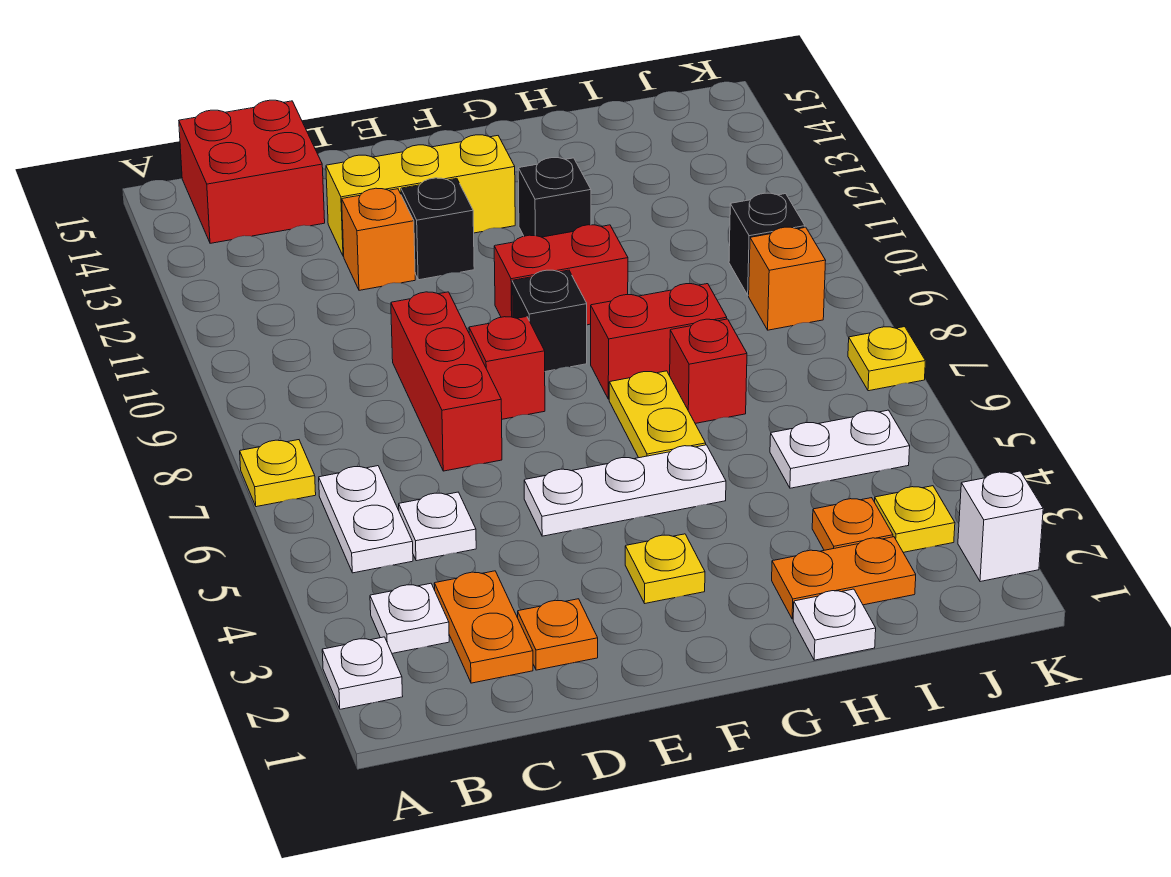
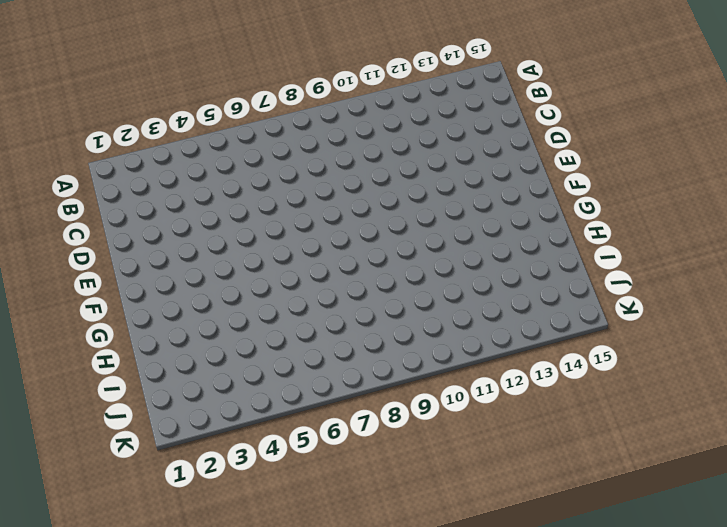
none -> white plate A2 level 1
none -> yellow plate A7 level 1
none -> white plate B3 level 1
none -> white plate B5:B6 level 1

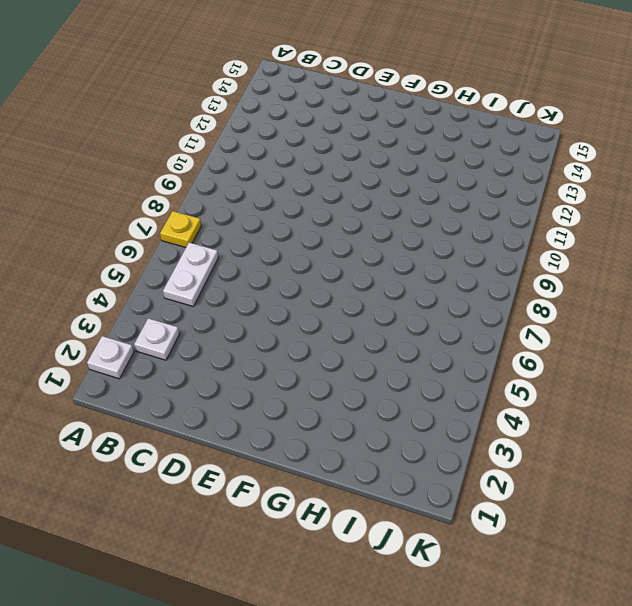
none -> red brick B14:C15 level 1
none -> orange plate C2:C3 level 1
none -> white plate C5 level 1
none -> orange plate D2 level 1

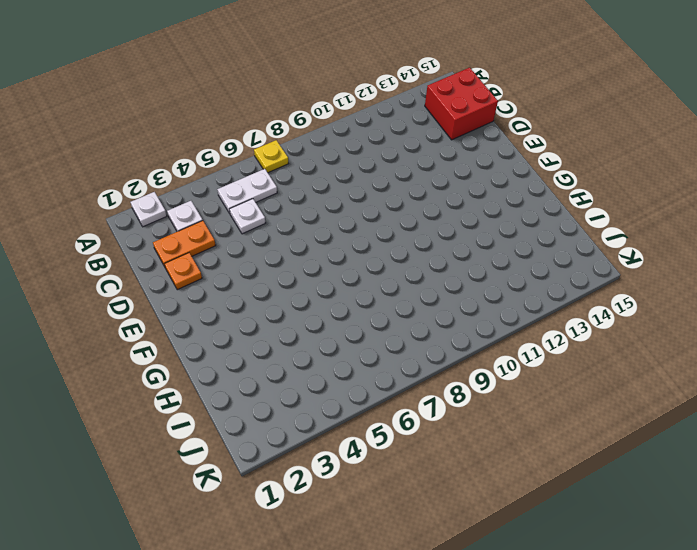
none -> red brick D7:D9 level 1
none -> orange brick D12 level 1
none -> yellow brick D13:F13 level 1
none -> white plate E5:G5 level 1

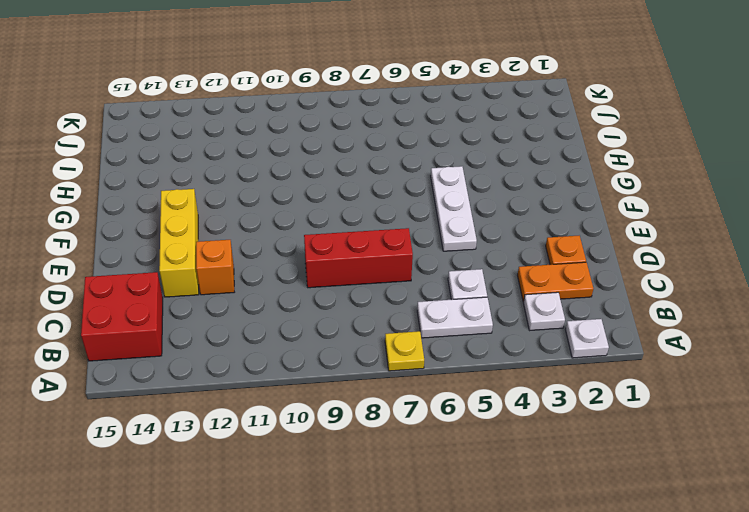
none -> red brick E8 level 1
none -> black brick E12 level 1
none -> yellow plate F3 level 1
none -> black brick F9 level 1

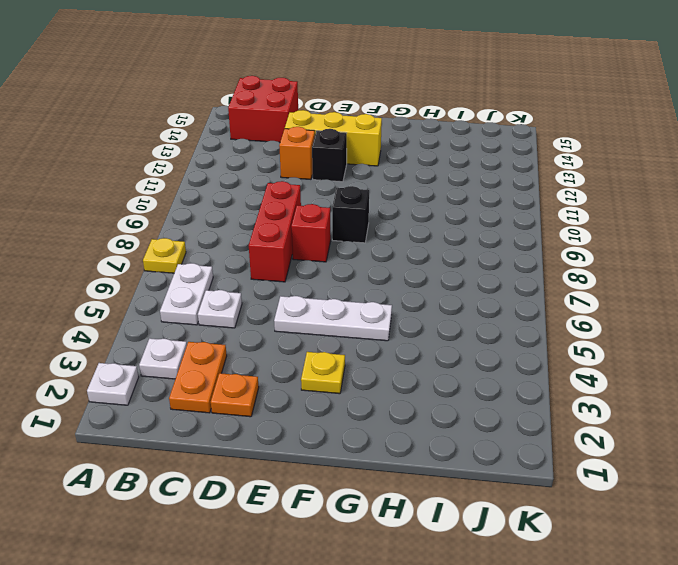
none -> red brick F10:G10 level 1
none -> yellow plate G6:G7 level 1
none -> red brick G8:H8 level 1
none -> black brick G12 level 1

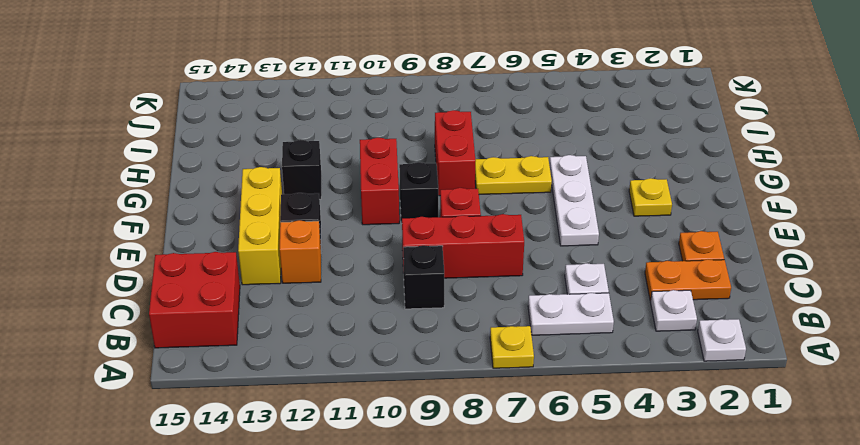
black brick C9 level 1 -> black brick J10 level 1
none -> white plate H1 level 1
none -> orange plate H2:I2 level 1
none -> red brick H7 level 1
none -> orange plate I3 level 1

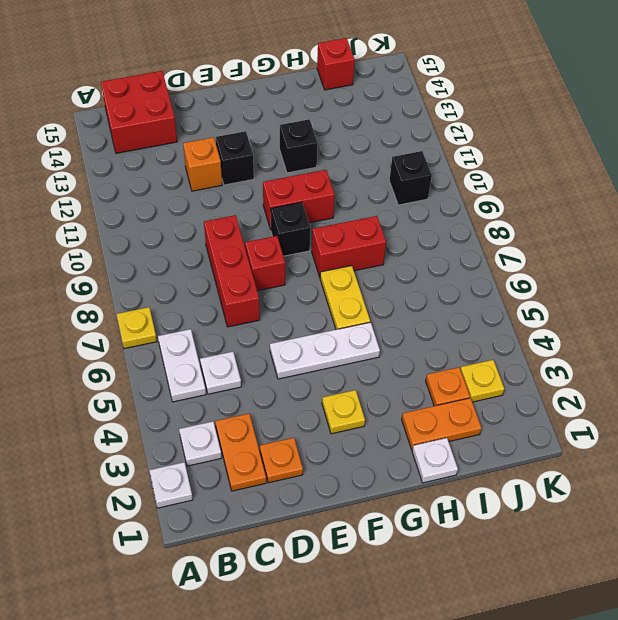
red brick I15 level 1 -> red brick H7 level 1
none -> yellow brick D13:F13 level 1
none -> white plate I5:J5 level 1
none -> orange brick J9 level 1
none -> white brick K2 level 1

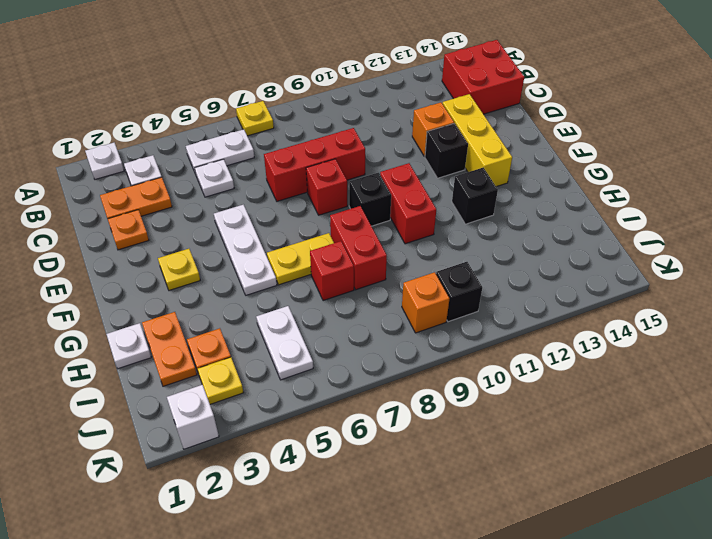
none -> yellow plate K7 level 1

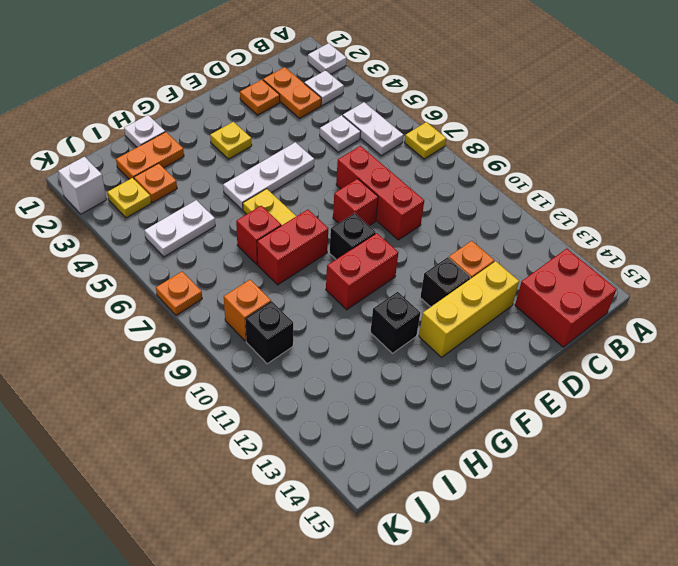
orange plate K7 level 1 -> yellow plate K7 level 1

